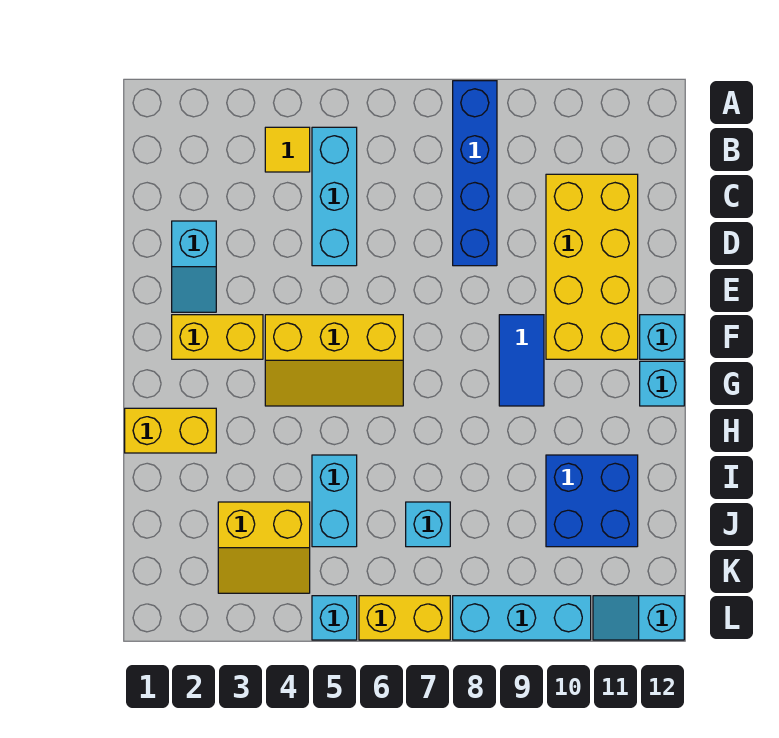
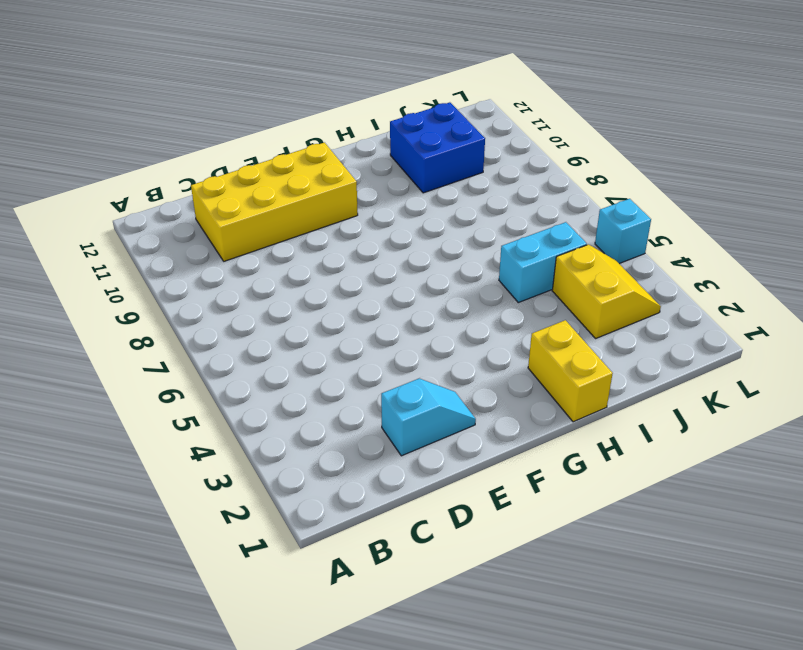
none -> blue brick A8:D8 level 1
none -> yellow tile B4 level 1
none -> cyan brick B5:D5 level 1

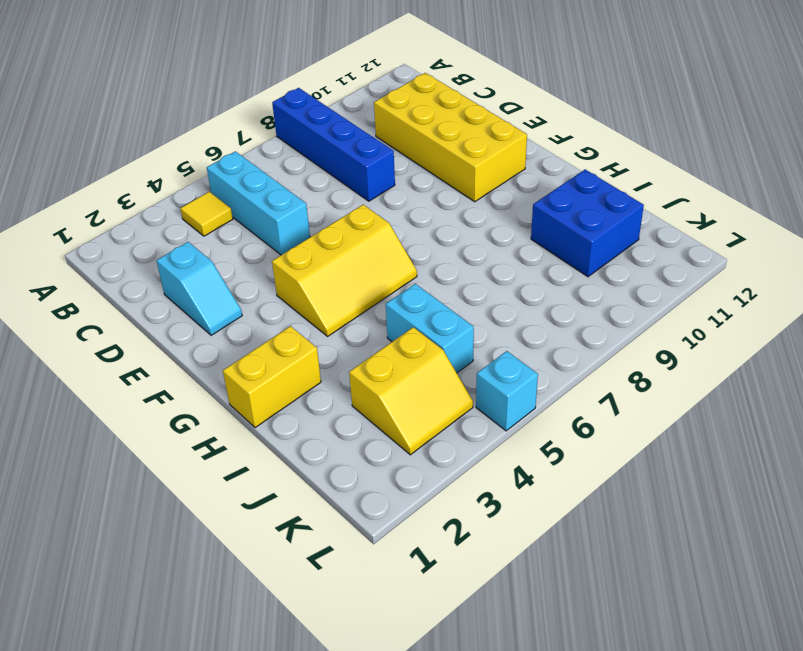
none -> yellow brick F2:F3 level 1
none -> blue tile F9:G9 level 1
none -> cyan brick F12 level 1

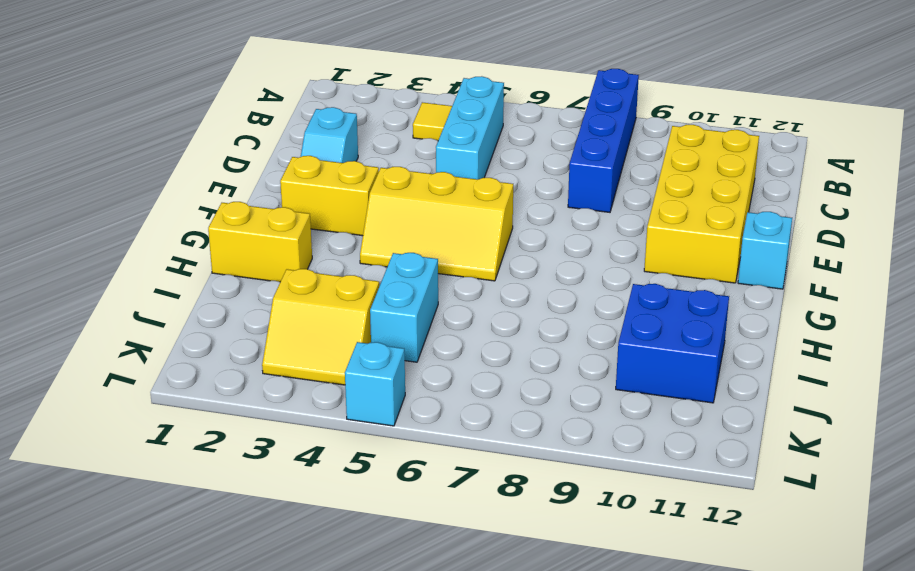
none -> blue tile F9:G9 level 1
none -> cyan brick G12 level 1
none -> cyan brick J7 level 1

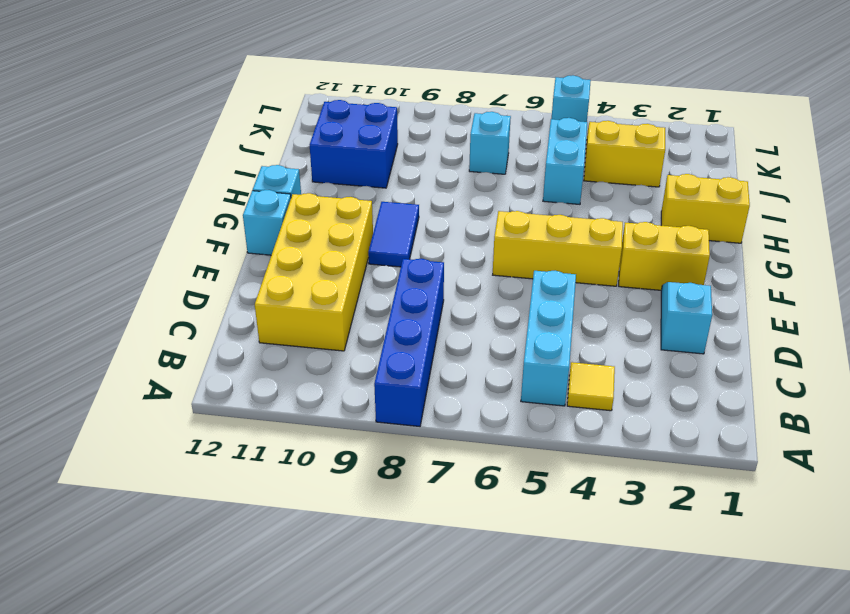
none -> yellow brick L6:L7 level 1
none -> cyan brick L8:L10 level 1
none -> cyan slope L11:L12 level 1 top 12

